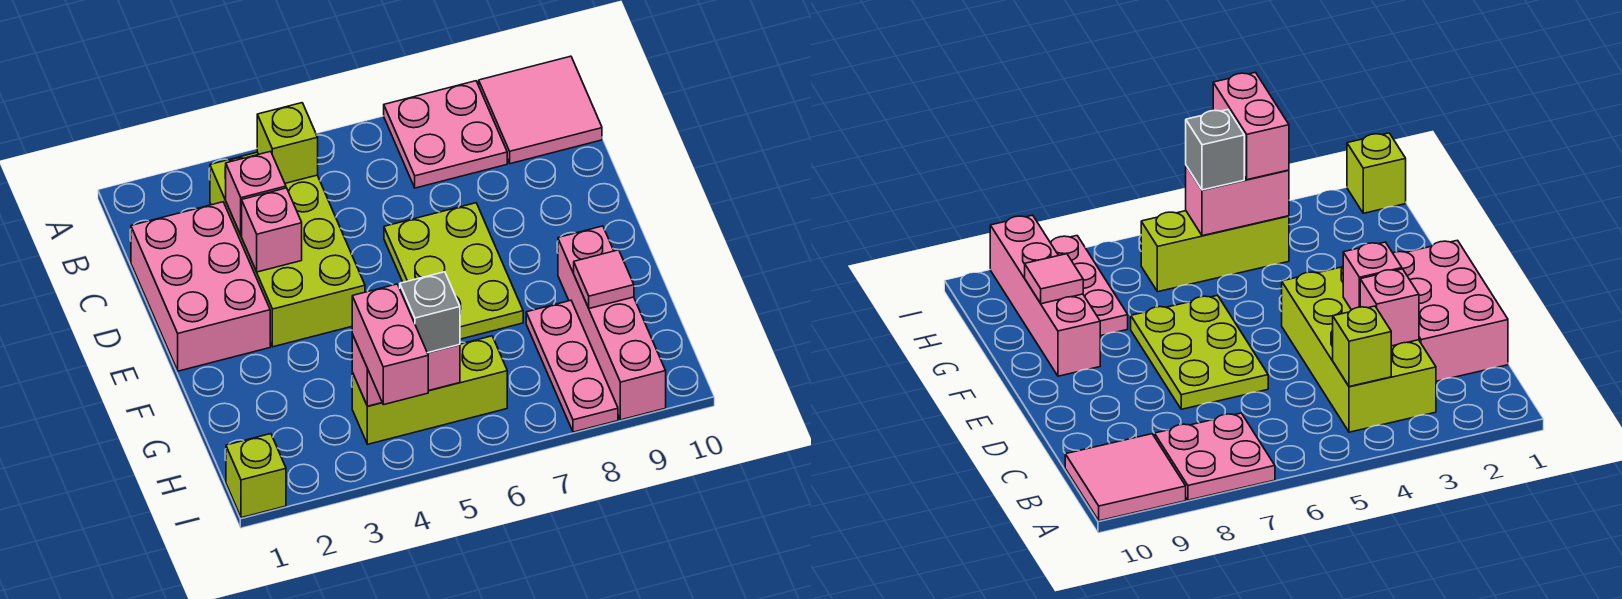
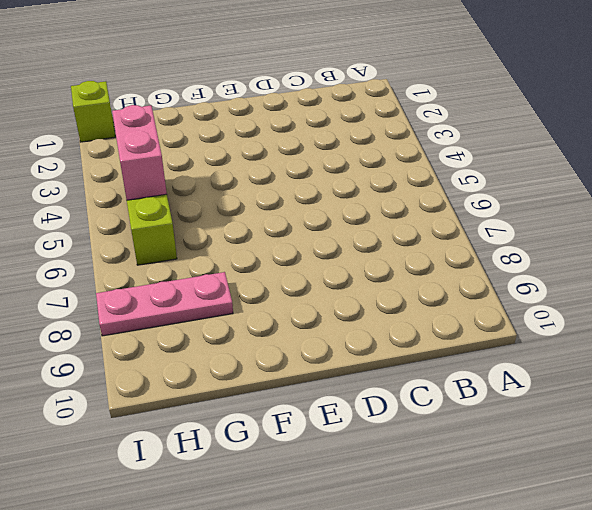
none -> pink plate A7:B8 level 1
none -> pink tile A9:B10 level 1
none -> lime brick B3:E4 level 1

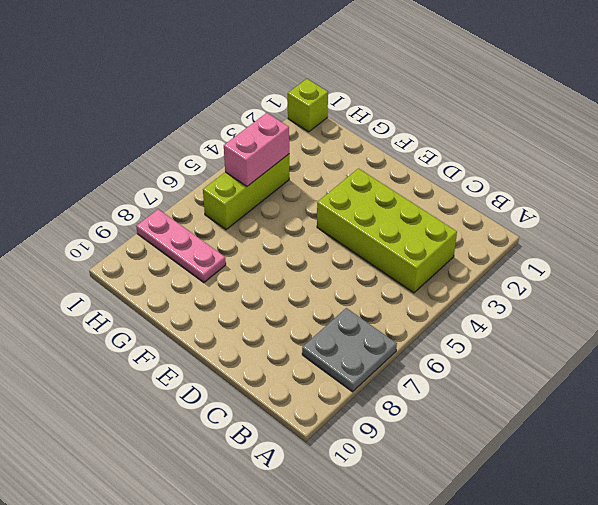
grey plate A7:B8 level 1 -> pink plate A7:B8 level 1
none -> pink tile A9:B10 level 1
none -> pink brick C1:E2 level 1
none -> lime plate D6:F7 level 1

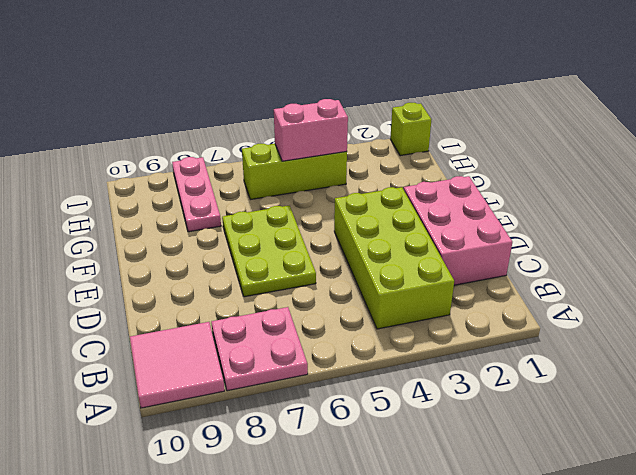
none -> pink brick F9:I9 level 1
none -> lime brick B4 level 2
none -> pink brick C3 level 2

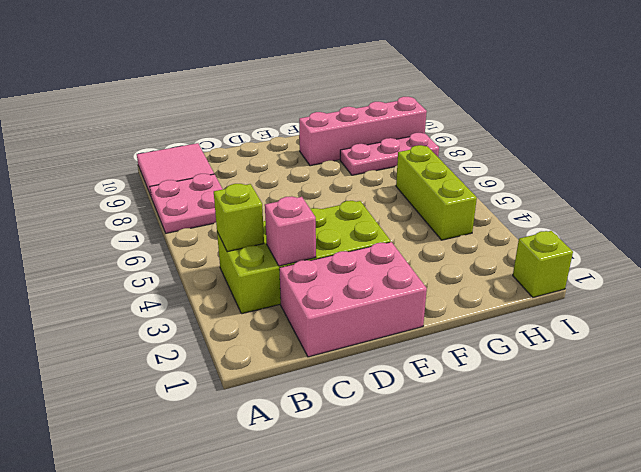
none -> lime plate D6:F7 level 1
none -> pink brick D3 level 2
none -> pink tile G9 level 2

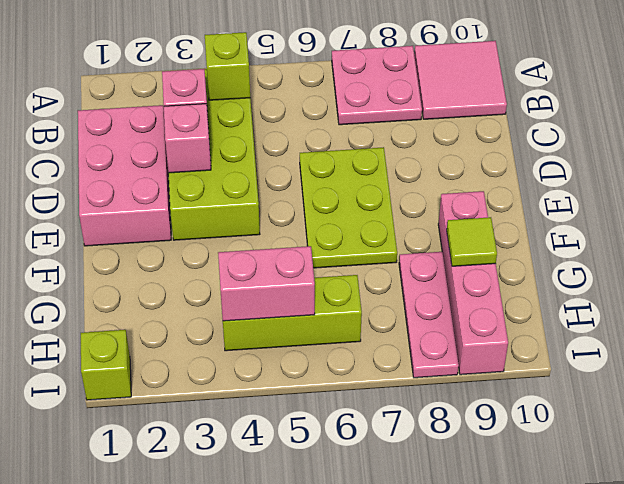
lime tile G9 level 2 -> pink tile G9 level 2
none -> pink brick H4:I4 level 3
none -> grey brick H5 level 3

